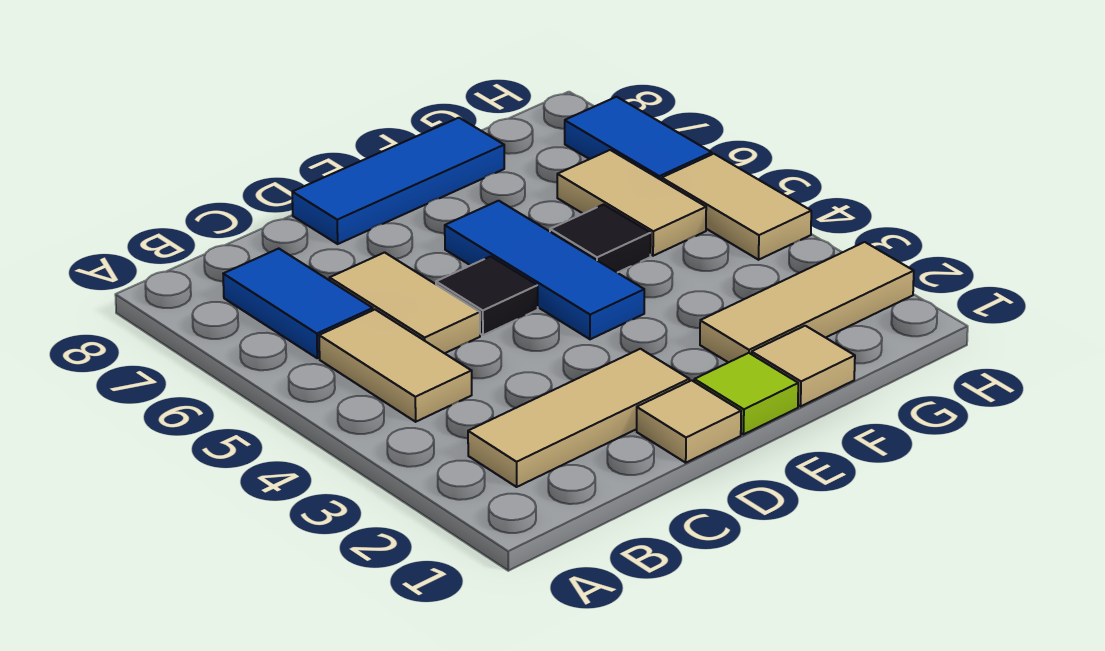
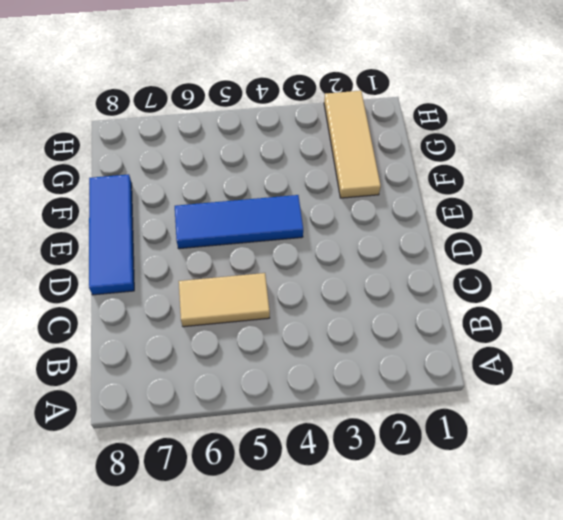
none -> tan tile B2:D2 level 1
none -> tan tile B4:B5 level 1
none -> blue tile B6:B7 level 1

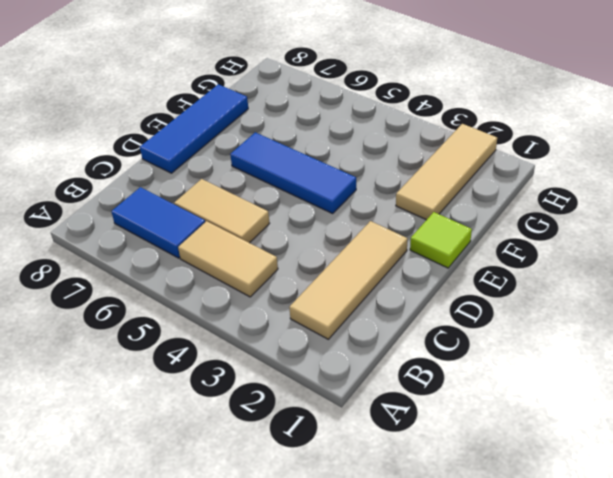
none -> tan tile D1 level 1
none -> black tile D5 level 1
none -> tan tile F1 level 1

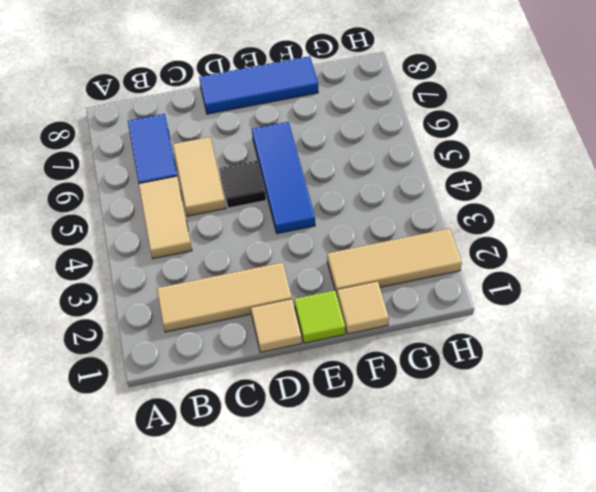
none -> black tile F5 level 1
none -> tan tile G5:G6 level 1
none -> tan tile H4:H5 level 1

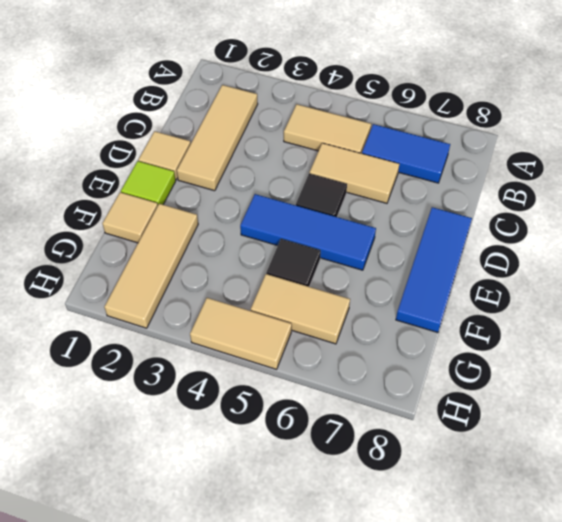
none -> blue tile H6:H7 level 1

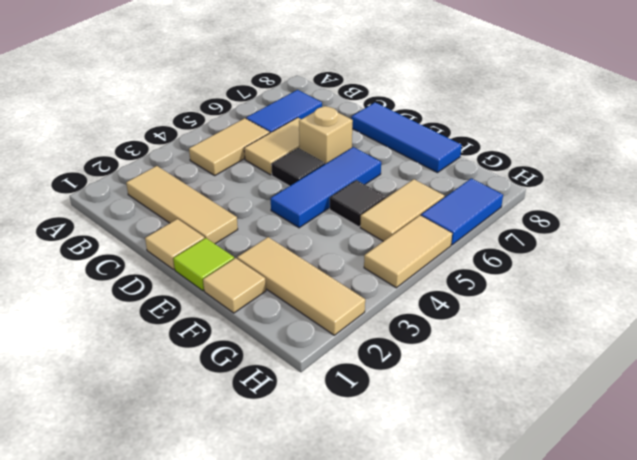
tan brick D6 level 1 -> none

